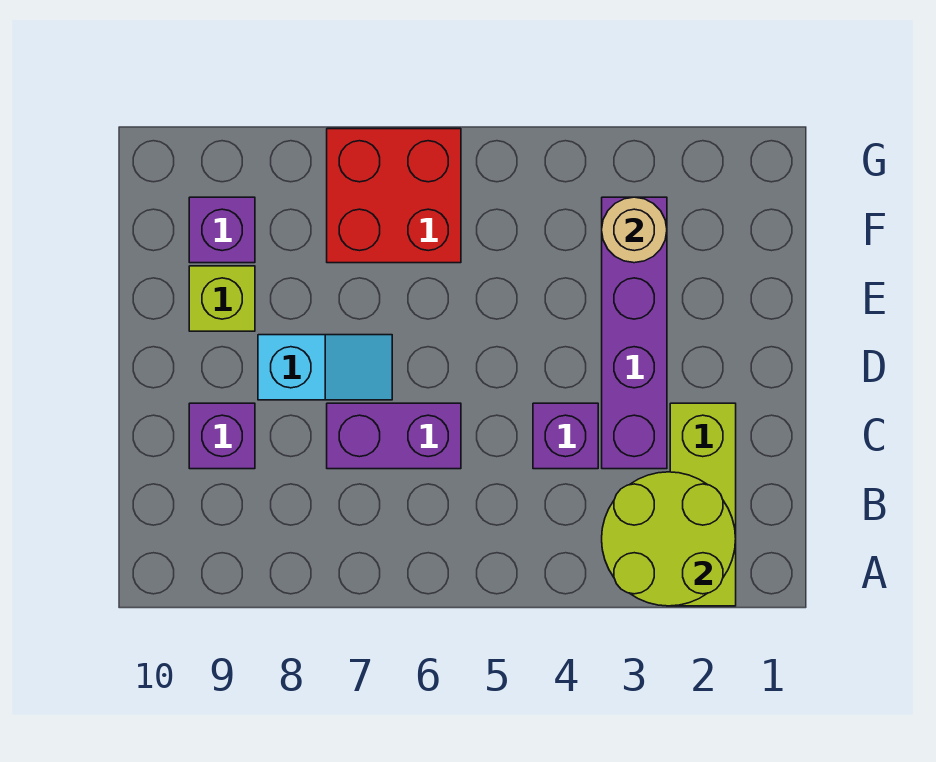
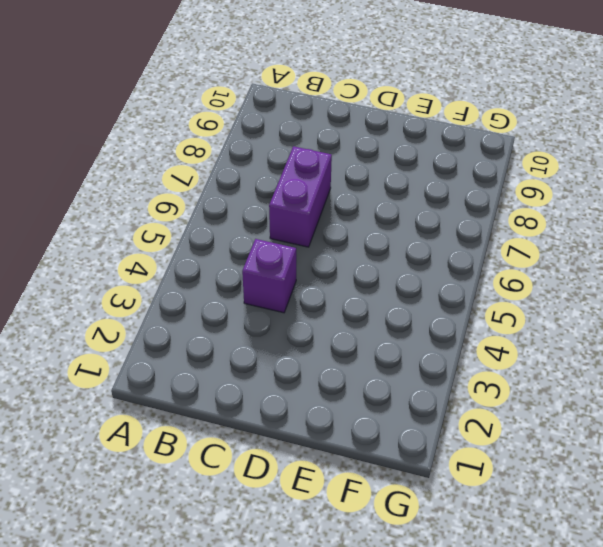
none -> lime brick A2:C2 level 1
none -> purple brick C3:F3 level 1

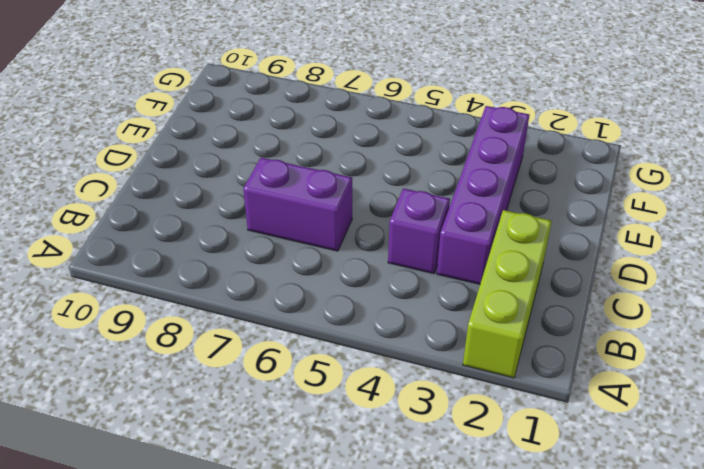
none -> purple brick C9 level 1
none -> cyan slope D7:D8 level 1 top 8

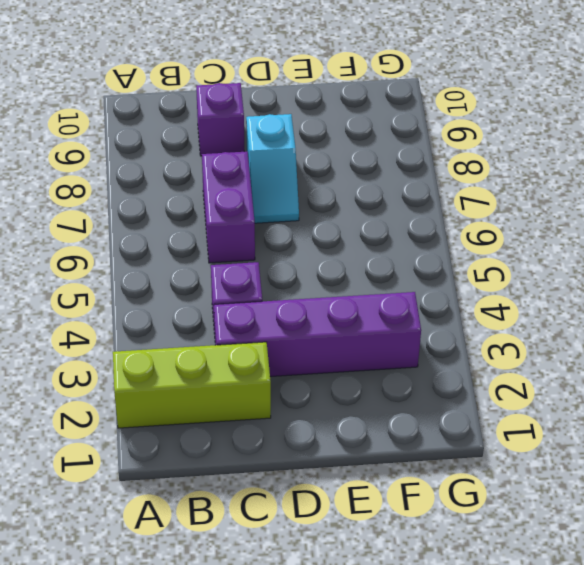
none -> lime brick E9 level 1
none -> red brick F6:G7 level 1

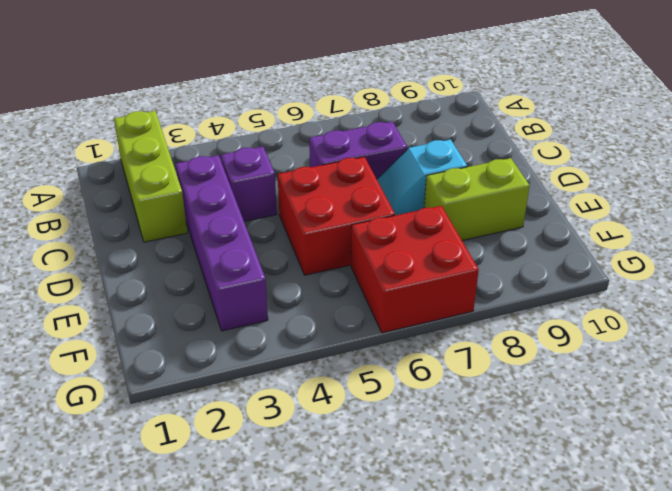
red brick D5:E6 level 1 -> none
lime brick E8:E9 level 1 -> lime brick E9 level 1
none -> purple brick C9 level 1
none -> purple brick F9 level 1

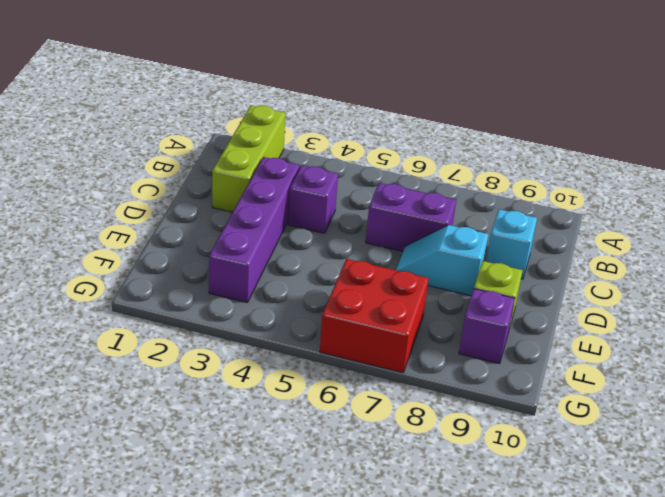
cyan brick C9 level 1 -> purple brick C9 level 1
none -> lime round brick A2:B3 level 2
none -> tan round brick F3 level 2

